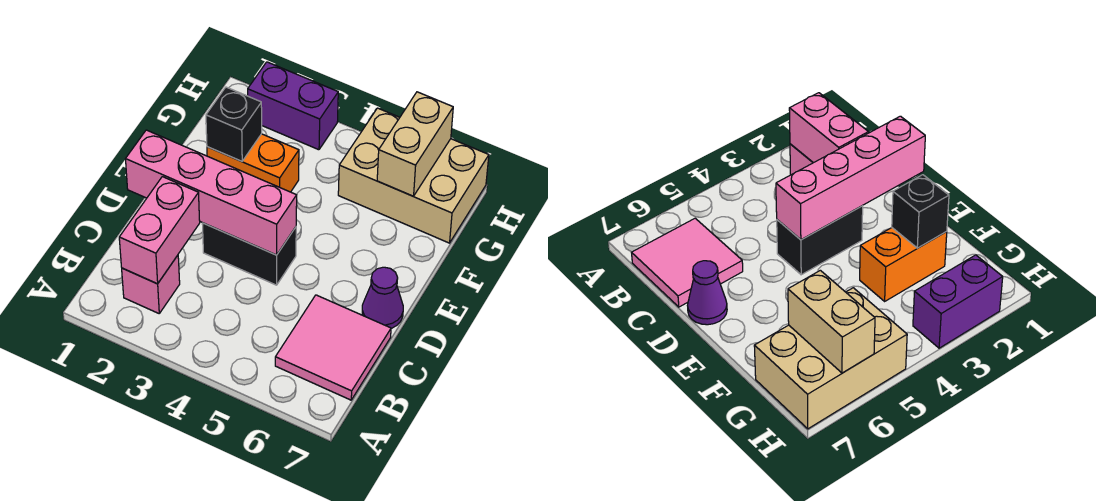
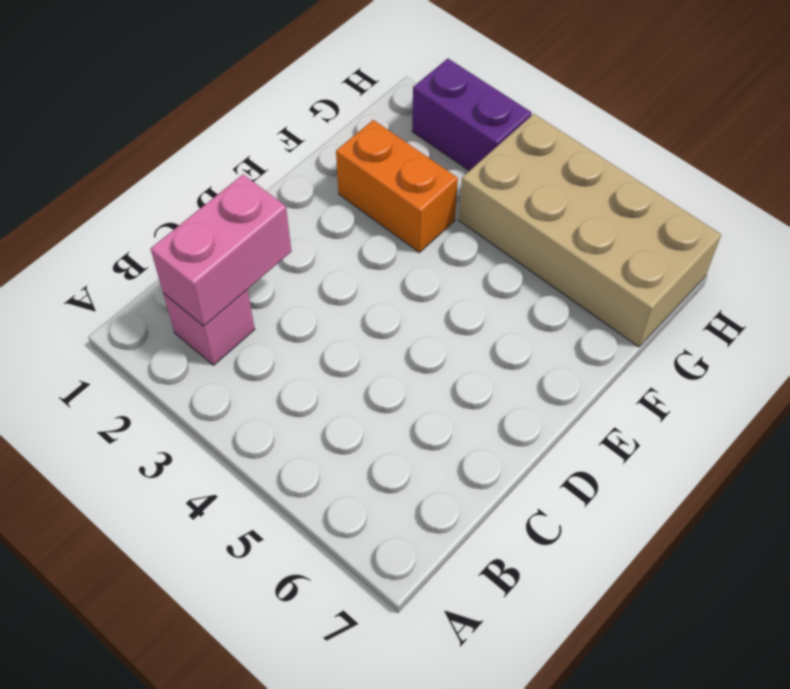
tan brick G4:H7 level 1 -> tan brick G5:H7 level 1
none -> pink tile B6:C7 level 1
none -> black brick D3:D4 level 1

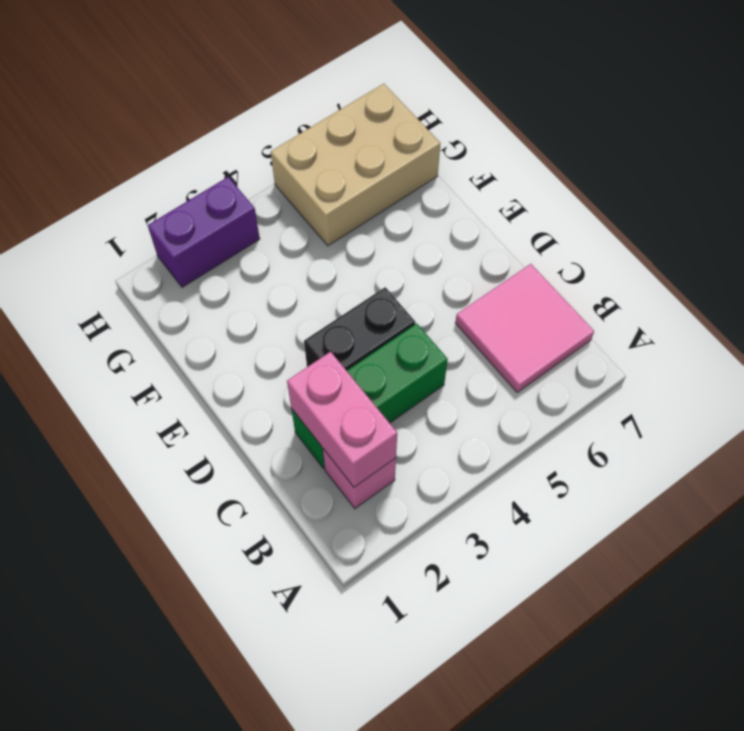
green brick C2:C4 level 1 -> none
none -> purple cone D7 level 1
none -> orange brick F2:F3 level 1

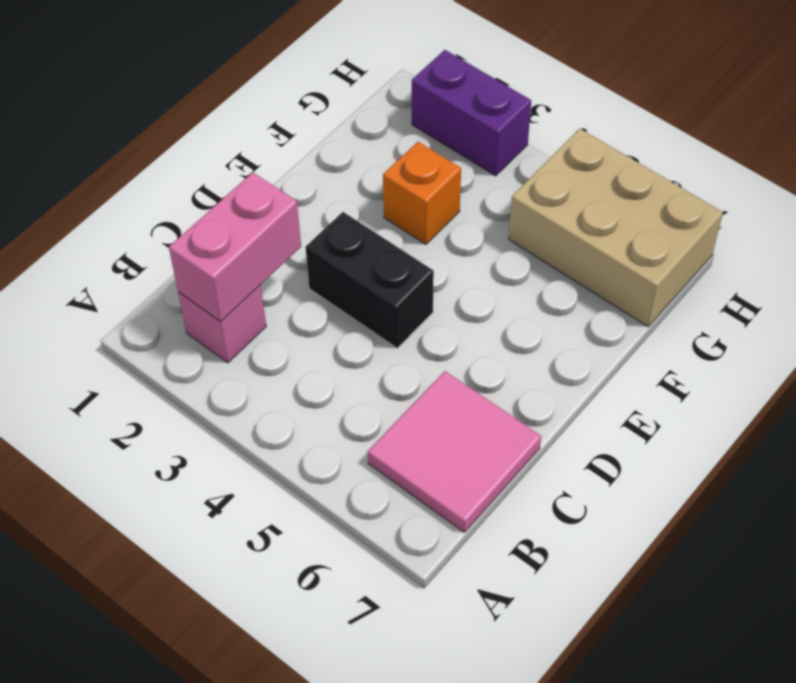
orange brick F3 level 1 -> orange brick F2:F3 level 1
none -> purple cone D7 level 1
none -> pink brick D1:D4 level 2

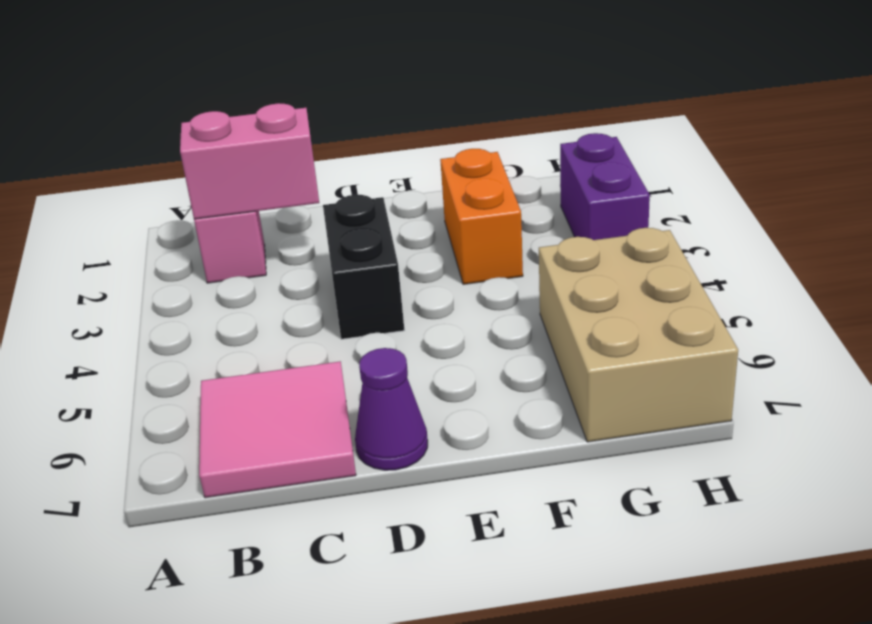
none -> pink brick D1:D4 level 2
none -> black brick F2 level 2

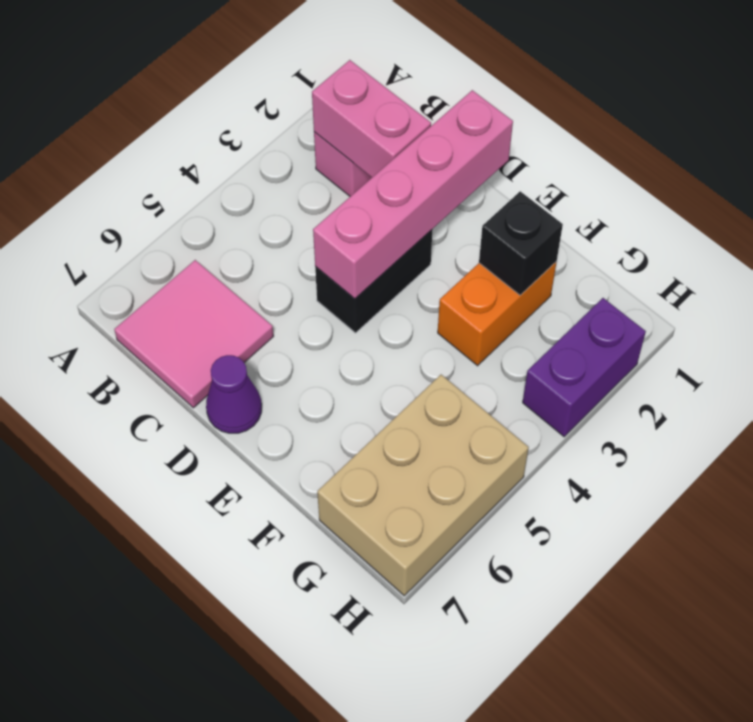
none -> tan brick G6:H6 level 2

